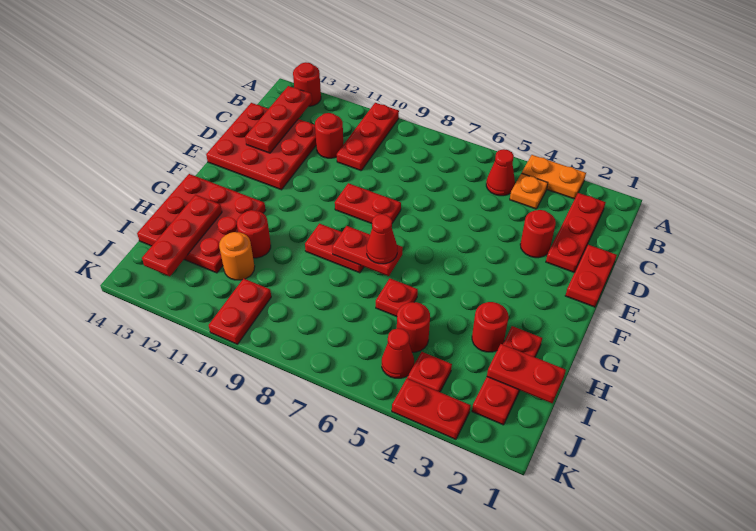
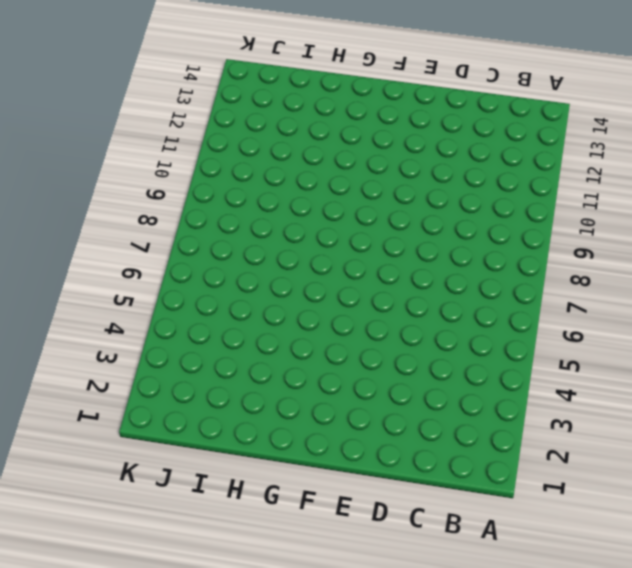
none -> orange plate A3:A4 level 1
none -> red plate A10:C10 level 1
none -> red round brick A13 level 1

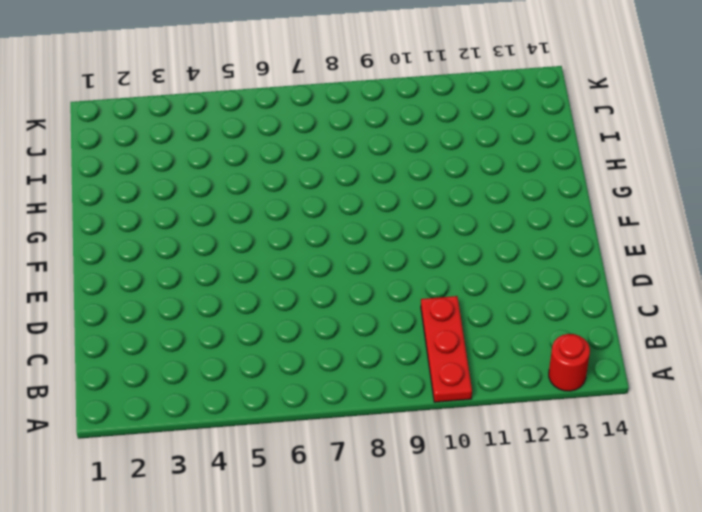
none -> orange plate A3:A4 level 1
none -> red plate B2:D2 level 1
none -> orange plate B4 level 1

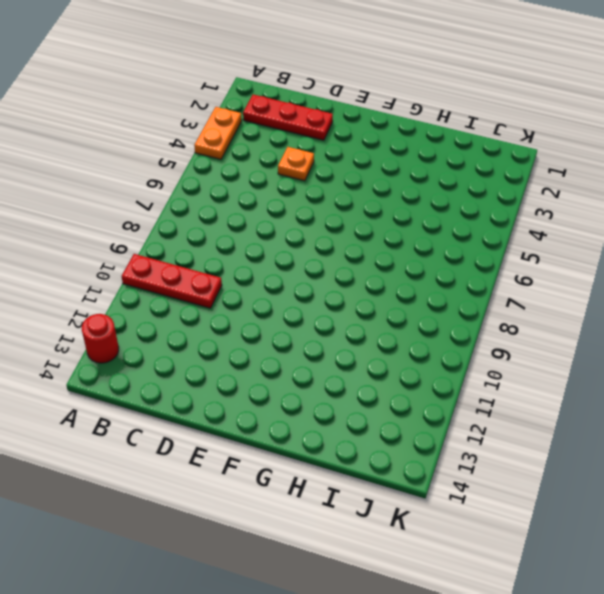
orange plate D4 level 1 -> orange plate B4 level 1
none -> red cone B5 level 1
none -> red round brick C11 level 1
none -> red plate C12:E14 level 1

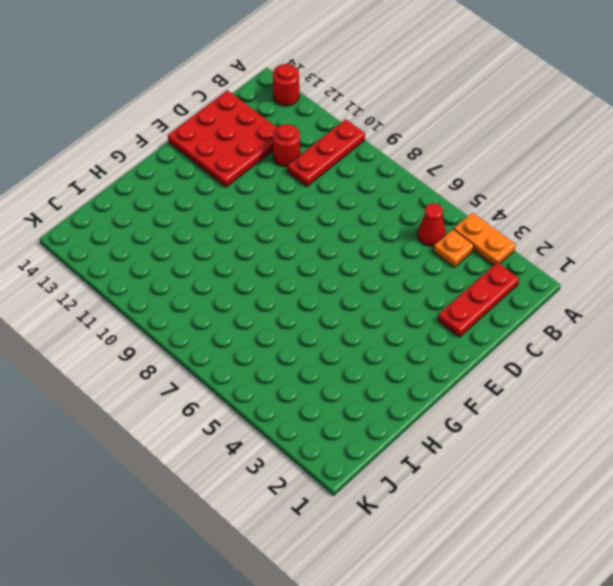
none -> red plate D1:E1 level 1
none -> red round brick D3 level 1
none -> red plate E8:E9 level 1

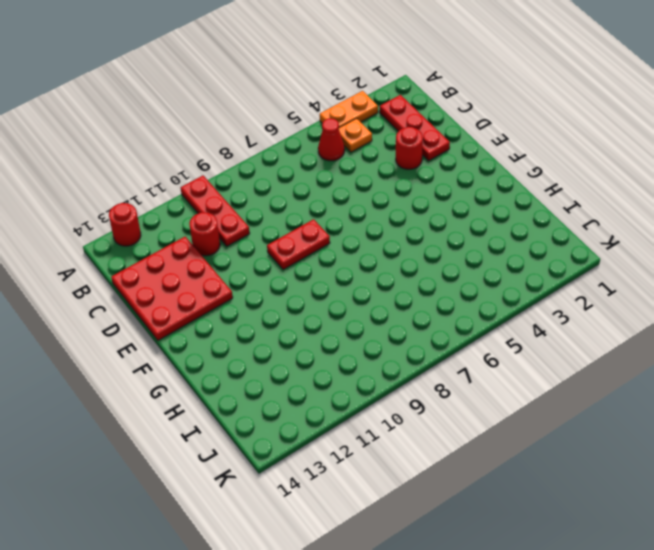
none -> red plate D1:E1 level 1
none -> red plate G8:G9 level 1
none -> red plate G12:I14 level 1

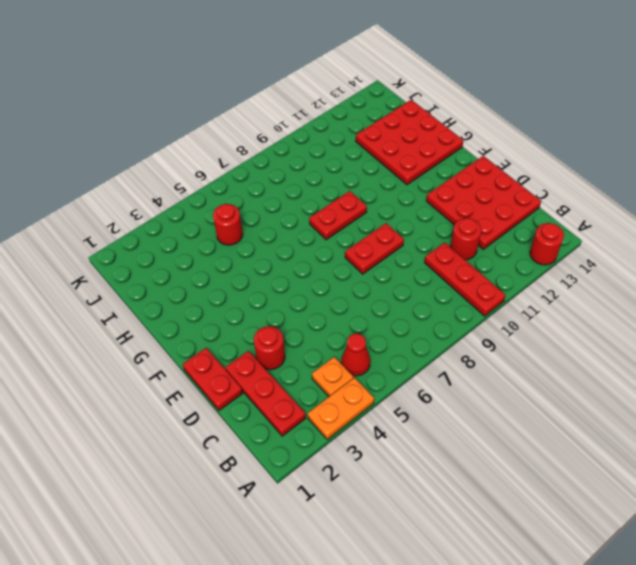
none -> red plate H2:J2 level 1
none -> red round brick H3 level 1
none -> red plate H6 level 1

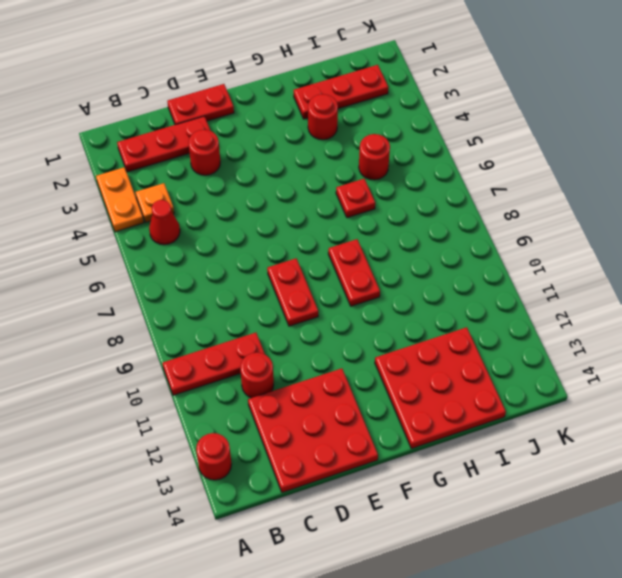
none -> red round brick H11 level 1
none -> orange round brick I11 level 1
none -> red plate J4 level 1

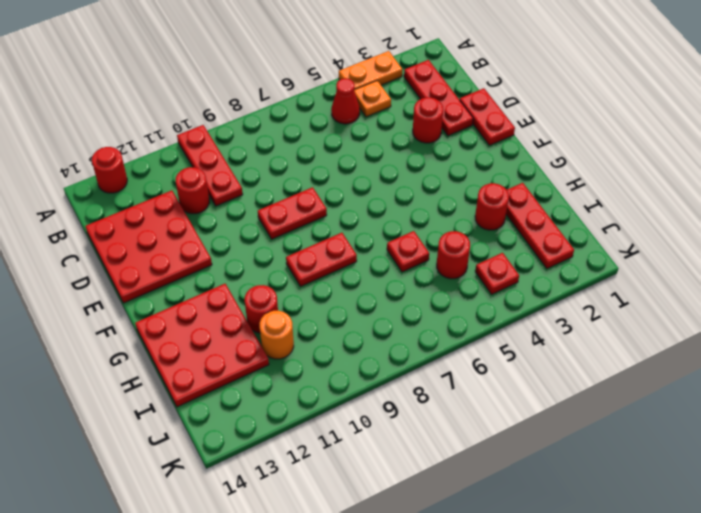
none -> red cone J5 level 1
none -> red plate J10:K10 level 1
none -> red plate K3:K4 level 1

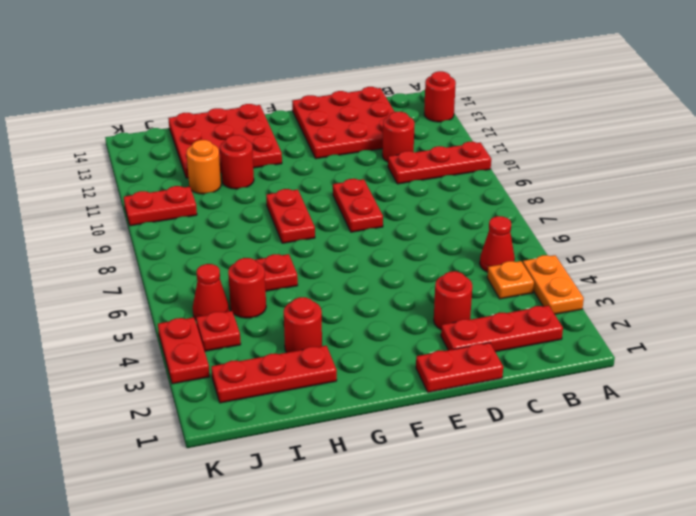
none -> red plate B13:D13 level 2
none -> red plate G7:G8 level 2
none -> red plate H13:J13 level 2

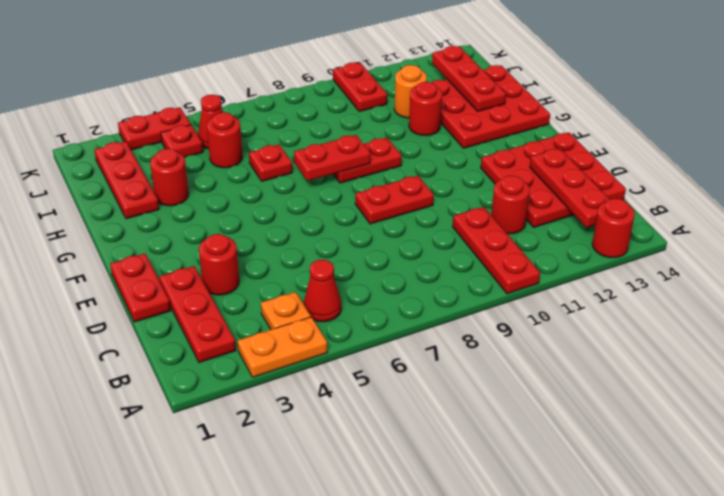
none -> red plate I1:I2 level 2
none -> red cone G7 level 3

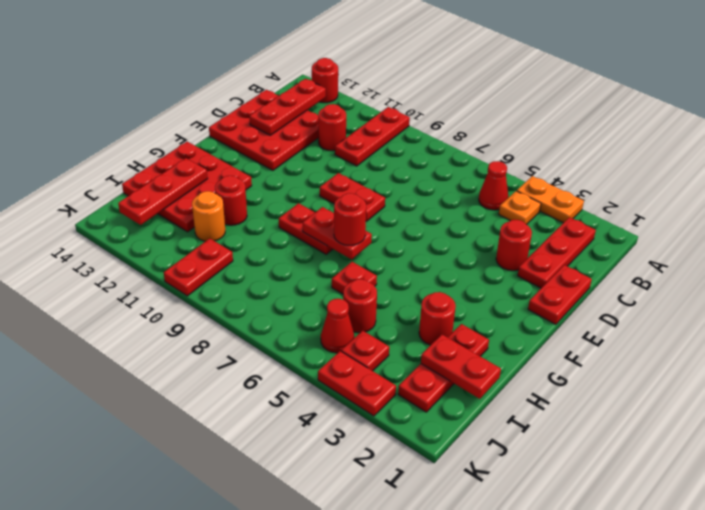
red round brick G7 level 3 -> red cone G7 level 3

